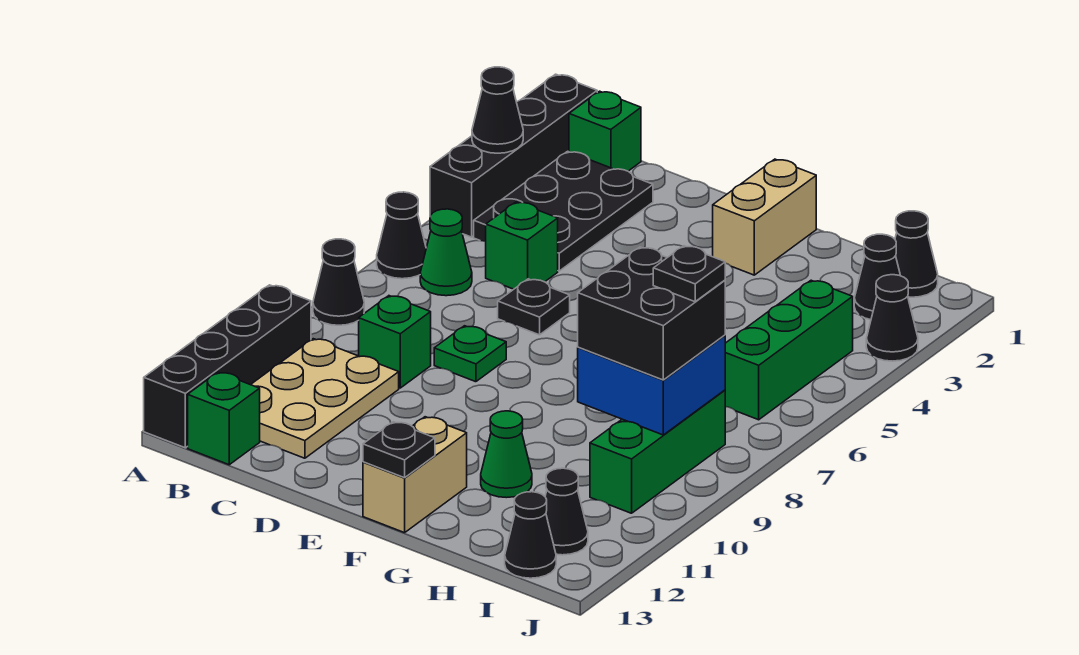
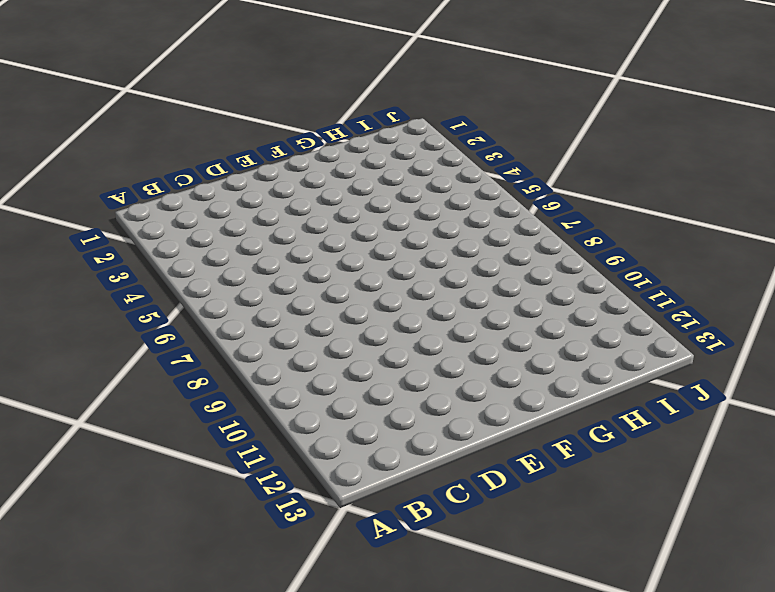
none -> black brick A1:A4 level 1
none -> black cone A6 level 1
none -> black cone A8 level 1

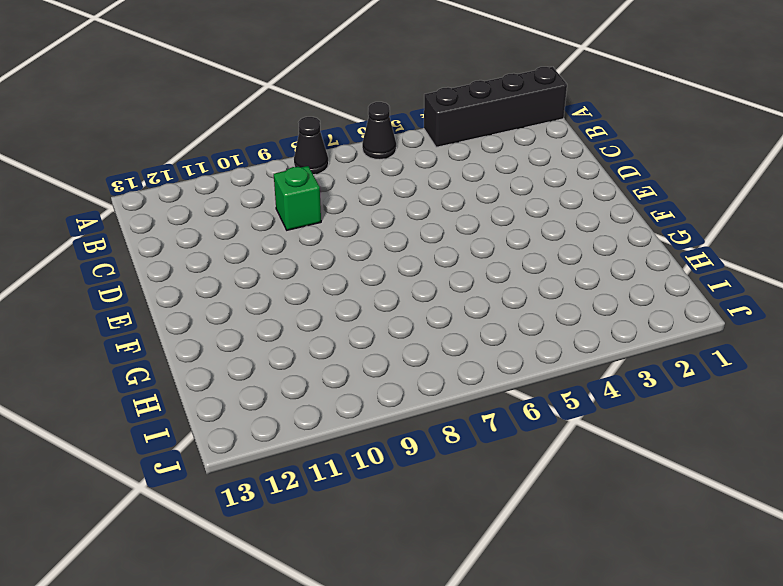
none -> black brick A10:A13 level 1
none -> green brick B1 level 1
none -> black plate B2:C4 level 1

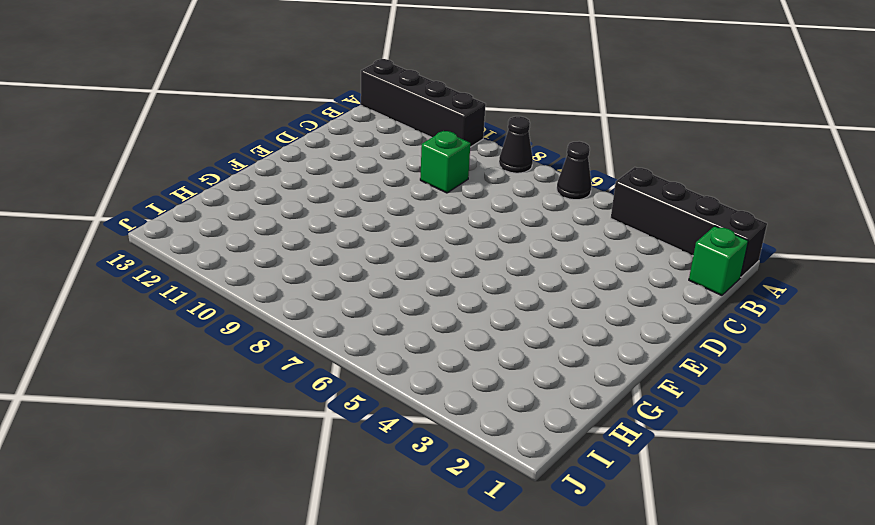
none -> black plate B2:C4 level 1
none -> green cone B6 level 1
none -> tan plate B10:C12 level 1

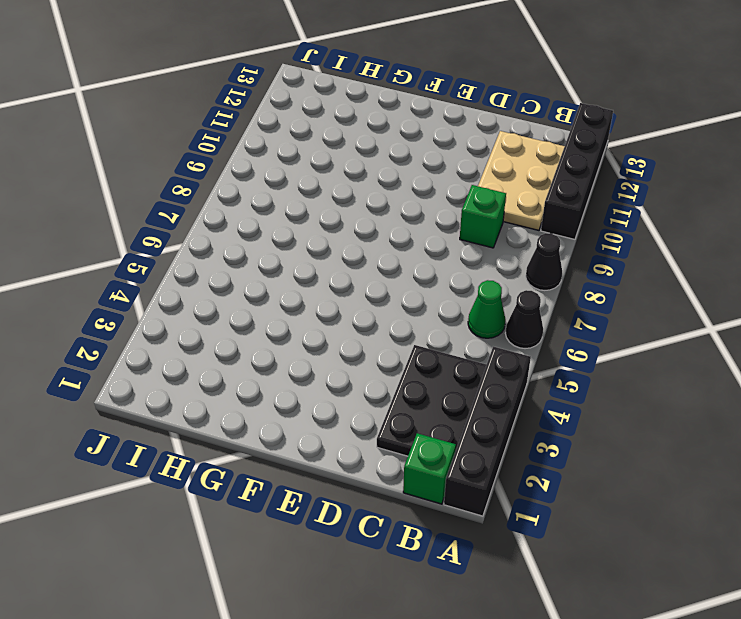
none -> green brick B13 level 1
none -> green brick C5 level 1
none -> black plate D6 level 1

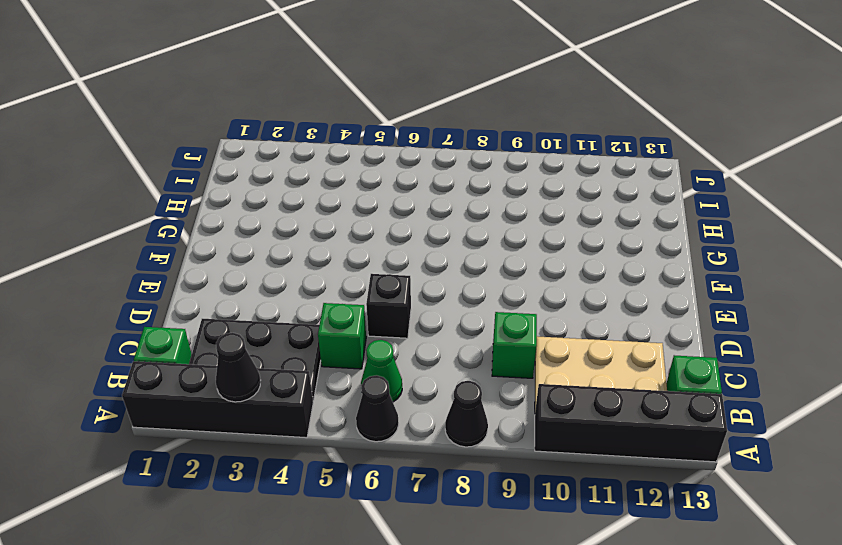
black brick D6 level 1 -> black plate D6 level 1
none -> green plate D8 level 1
none -> tan brick F1:F2 level 1
none -> tan brick F12:F13 level 1

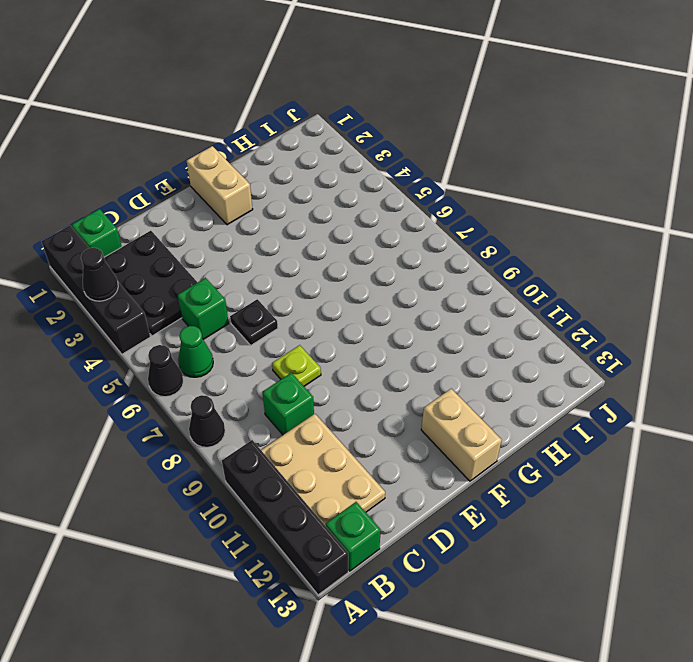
lime plate D8 level 1 -> green plate D8 level 1
none -> green cone G11 level 1
none -> black cone I1 level 1
none -> black cone I2 level 1

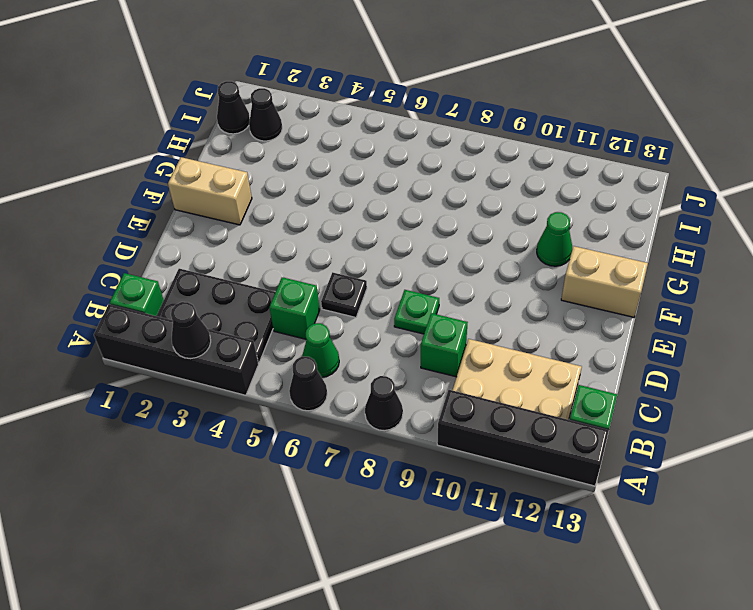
none -> green brick I4:I6 level 1
none -> green brick I8:I10 level 1
none -> black cone I12 level 1

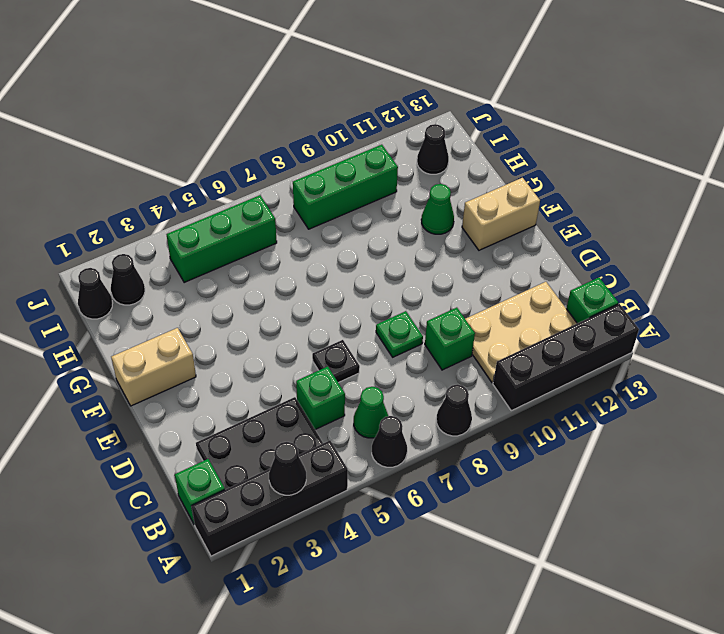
none -> black cone I13 level 1
none -> black cone J3 level 1
none -> black plate F13 level 2

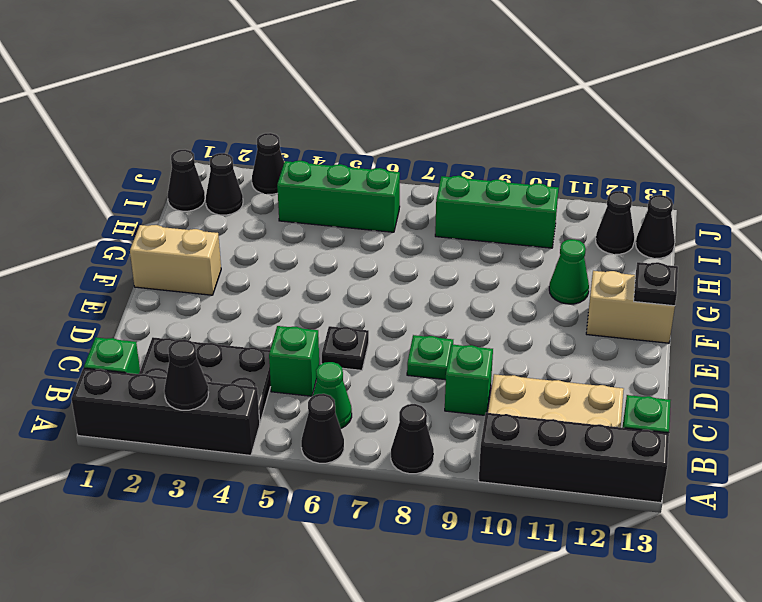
none -> blue brick H8:I9 level 2
none -> black brick H8:I9 level 3
none -> black plate I8 level 4

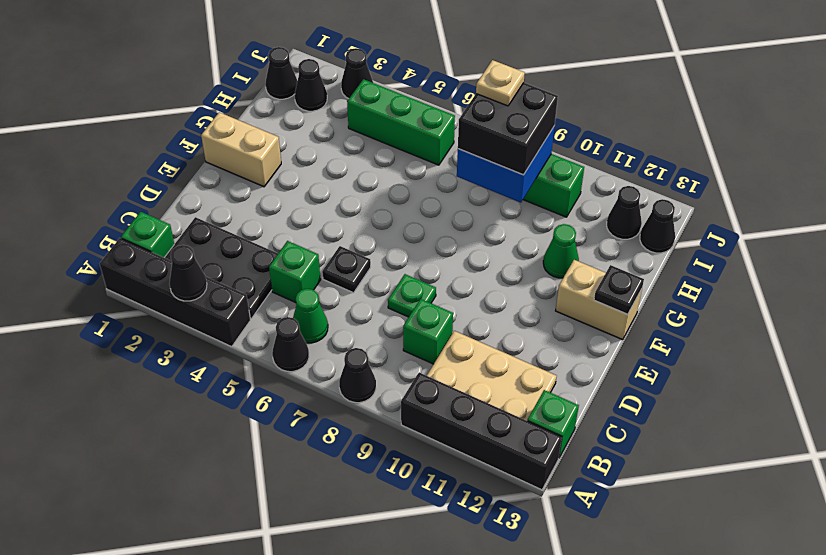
tan plate I8 level 4 -> black plate I8 level 4

